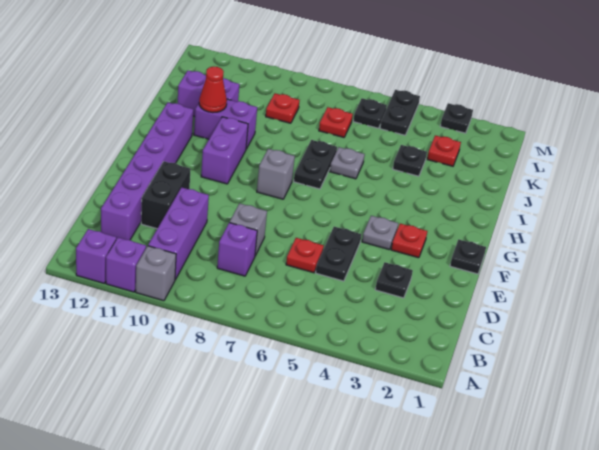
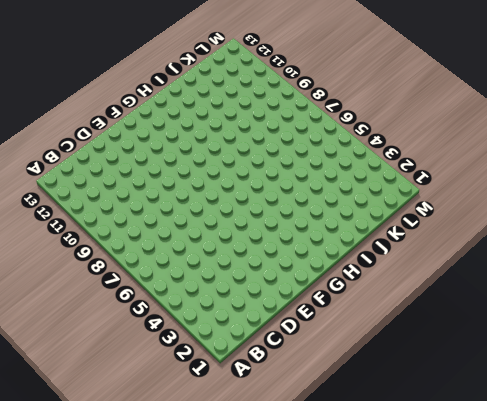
none -> grey brick A10 level 1
none -> purple brick A11 level 1
none -> purple brick A12 level 1

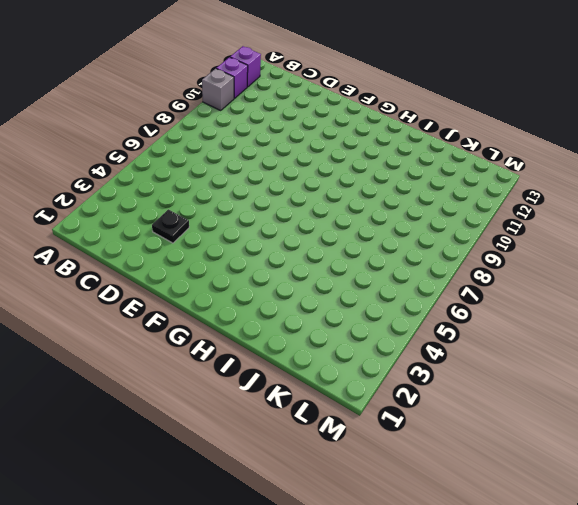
none -> purple brick B10:D10 level 1
none -> purple brick C8 level 1
none -> purple brick C12:H12 level 1

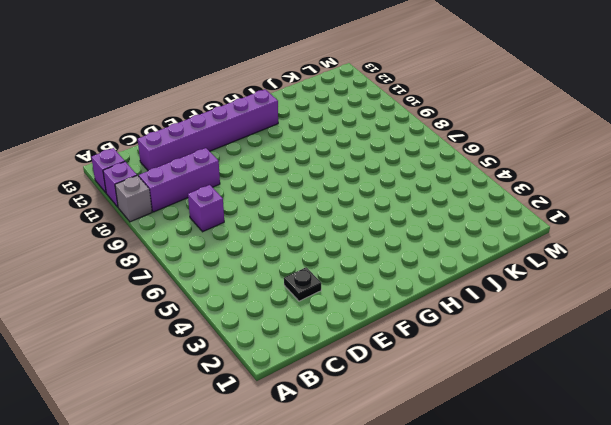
none -> black plate D5:E5 level 1
none -> red plate D6 level 1
none -> grey brick D8 level 1

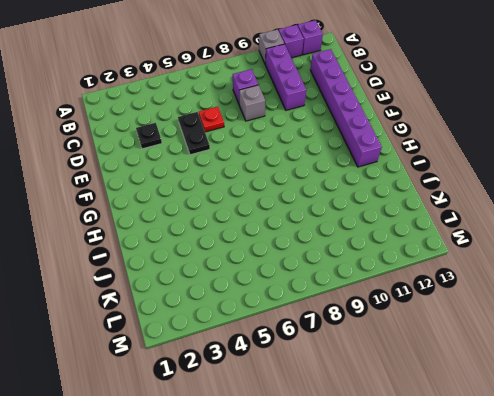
none -> black brick D11:E11 level 1
none -> black plate F1 level 1
none -> red plate F3 level 1

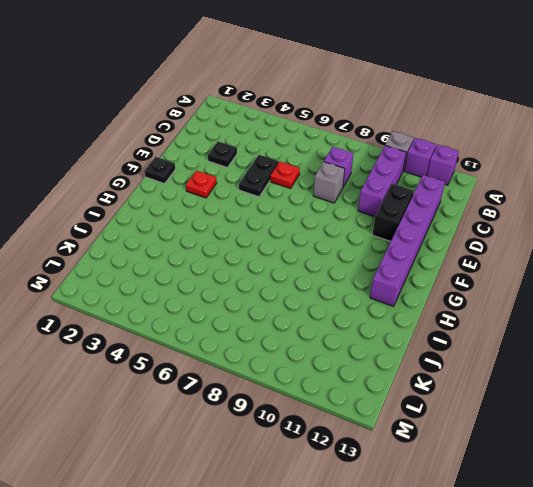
none -> grey plate F4 level 1
none -> grey brick G8 level 1
none -> purple brick G10:H10 level 1

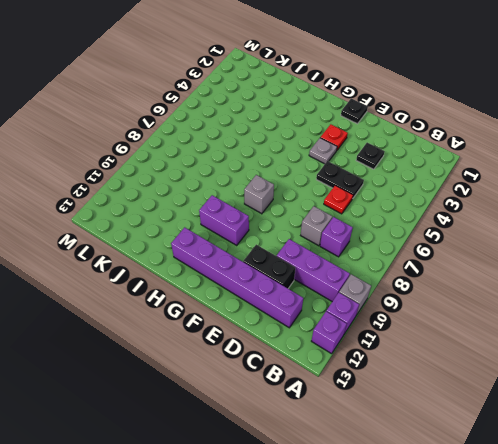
none -> black plate H7:I7 level 1
none -> grey plate I6 level 1
none -> purple brick I10:I11 level 1

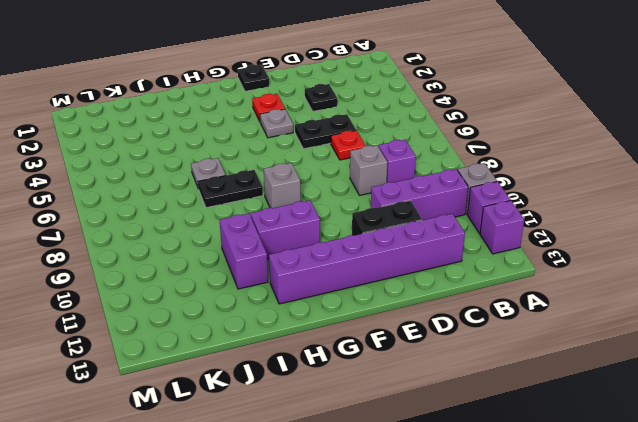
none -> black plate J4 level 1
none -> purple brick J11:J12 level 1
none -> red plate K3 level 1

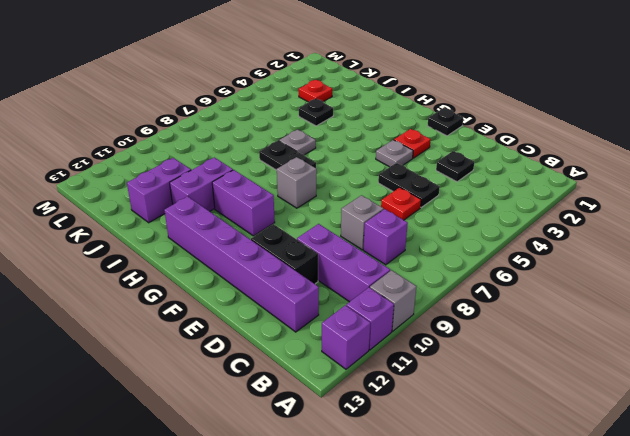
none -> red plate K7 level 1
none -> red plate K9 level 1
none -> black plate L5:M5 level 1

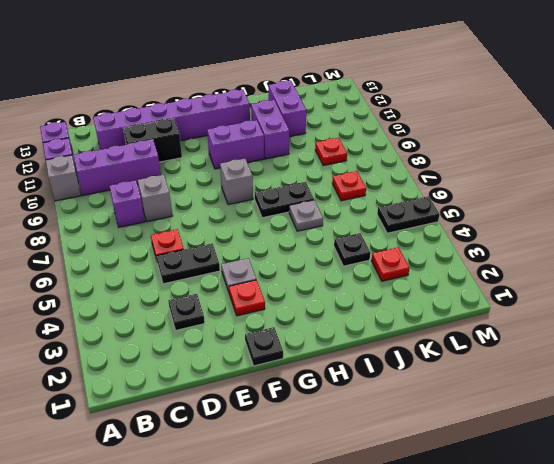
none -> black plate L6 level 1
none -> black plate M3 level 1
none -> red cone I11 level 2

